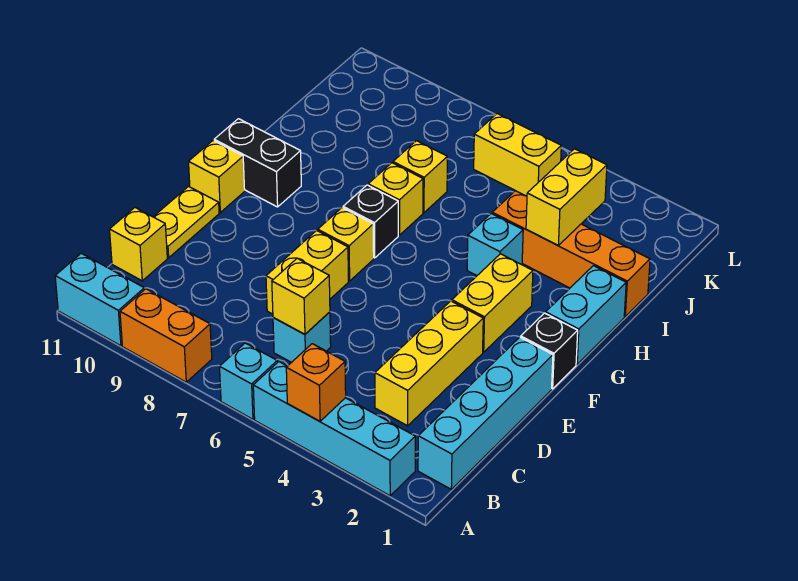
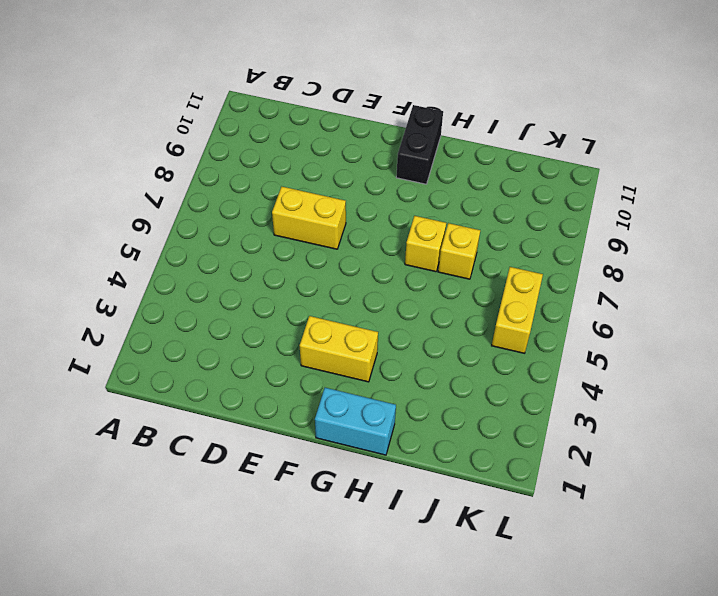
none -> cyan brick A2:A5 level 1
none -> cyan brick A6 level 1
none -> orange brick A8:A9 level 1

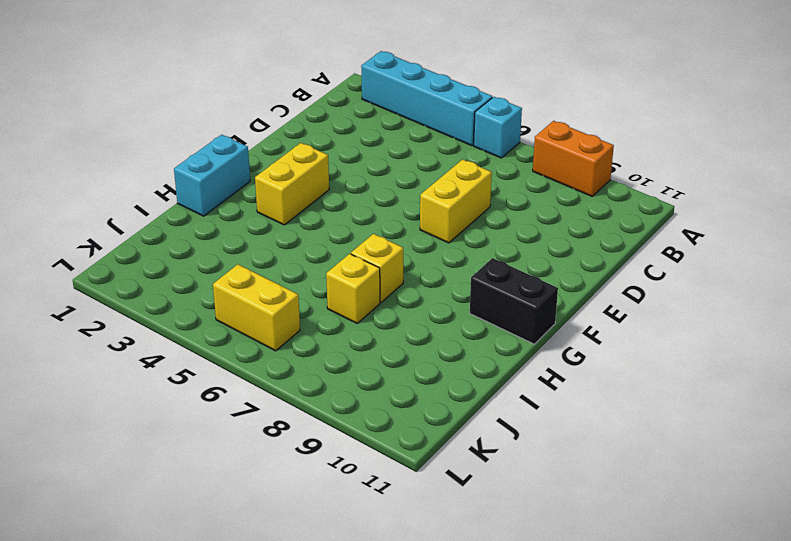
none -> cyan brick A10:A11 level 1
none -> cyan brick B1:E1 level 1
none -> yellow brick C3:E3 level 1

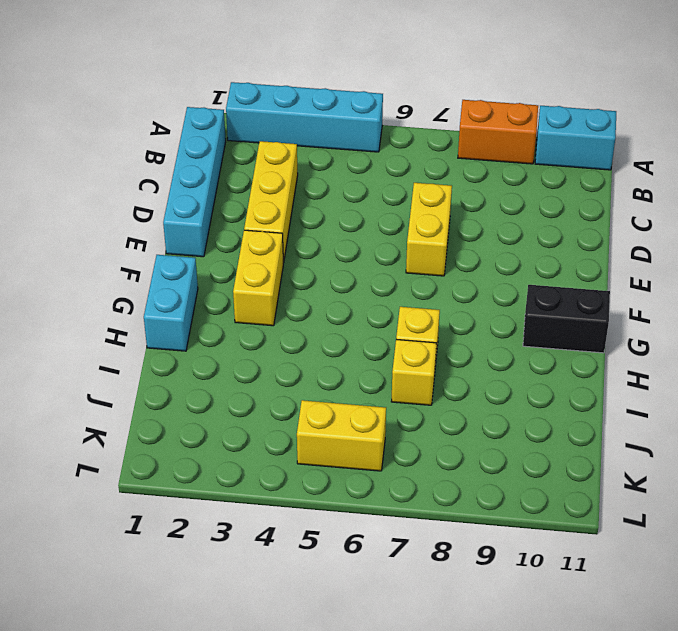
none -> cyan brick A6 level 1
none -> cyan brick C6 level 1
none -> yellow brick C11 level 1

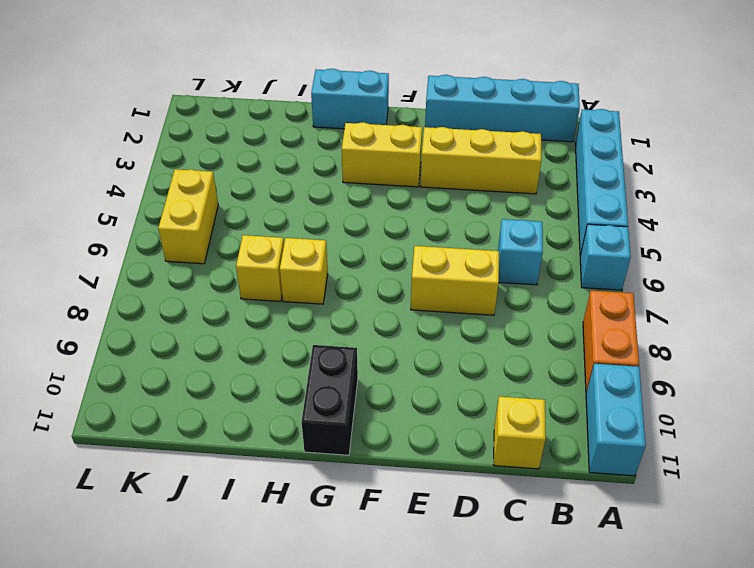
none -> yellow plate D11:E11 level 1
none -> black brick F1 level 1
none -> yellow brick F7 level 1

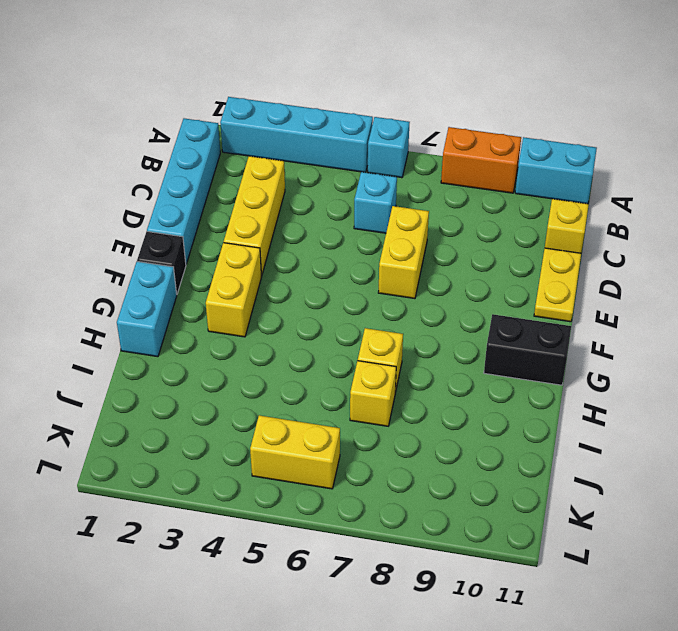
none -> yellow brick F7 level 1
none -> yellow brick F11 level 1
none -> black brick G7 level 1

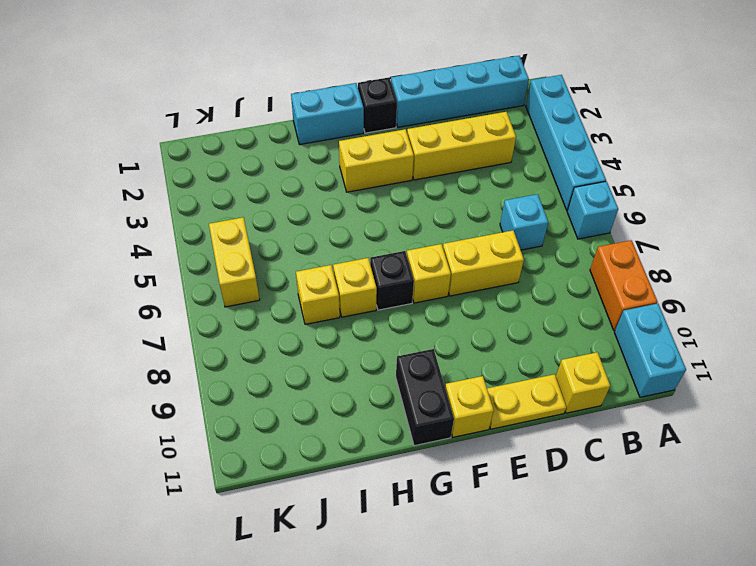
none -> cyan brick H4 level 1
none -> orange brick I1:I4 level 1
none -> orange brick A4 level 2

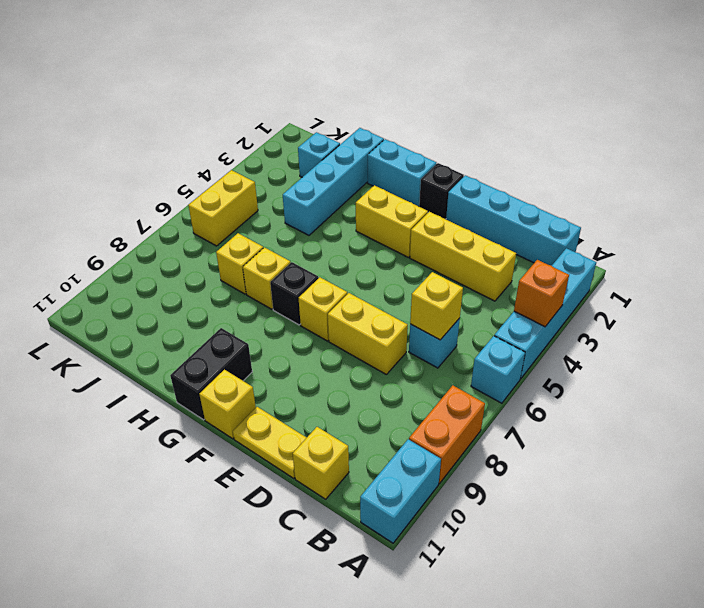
cyan brick I1:I4 level 1 -> orange brick I1:I4 level 1
cyan brick J2 level 1 -> cyan brick H4 level 1
none -> yellow brick I3:J3 level 2

